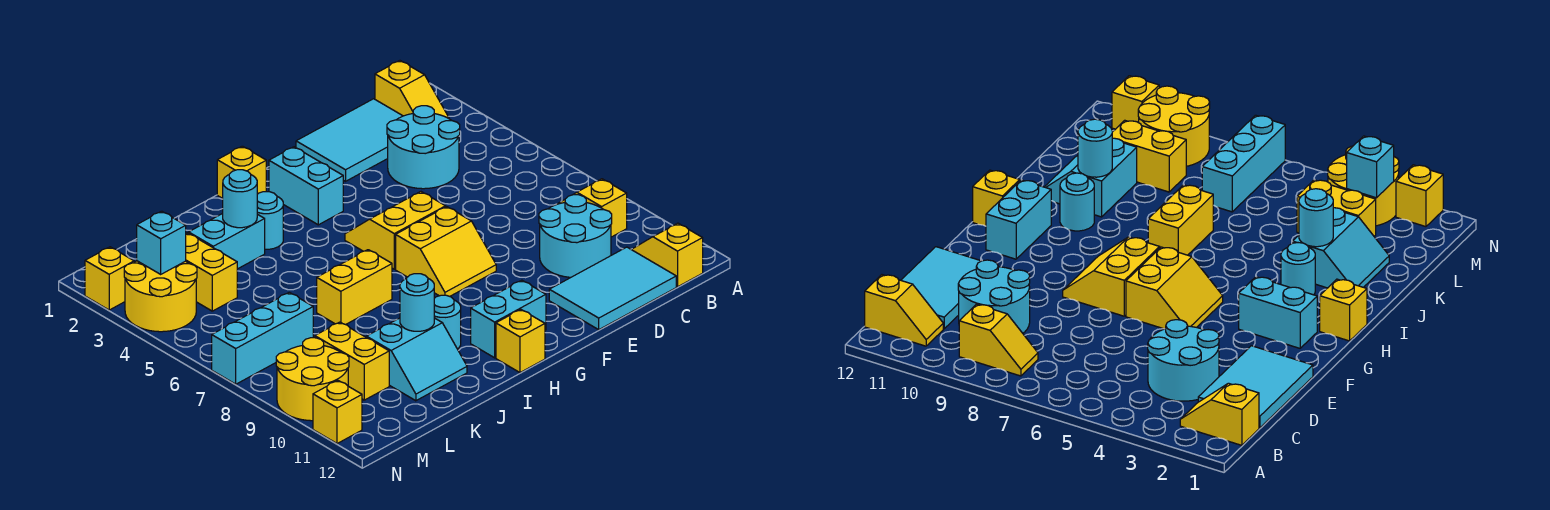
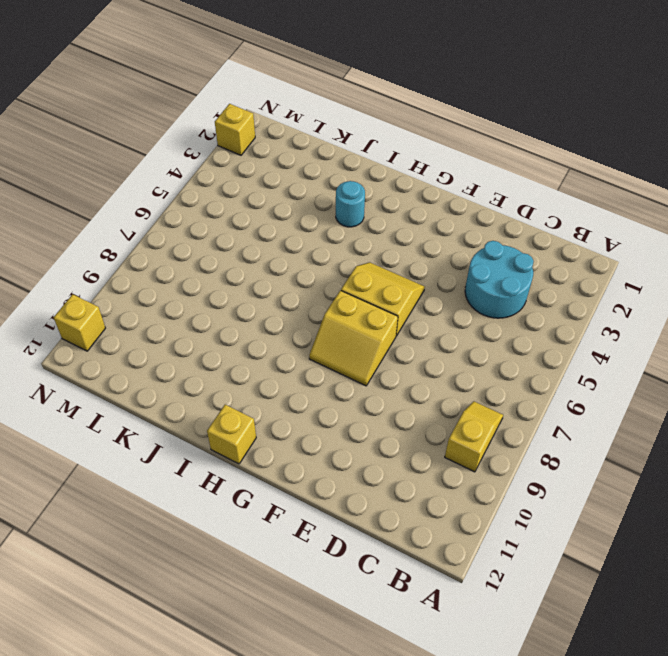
none -> yellow slope B1:B2 level 1 top 1
none -> yellow slope B11:B12 level 1 top 12
none -> cyan tile C1:E2 level 1

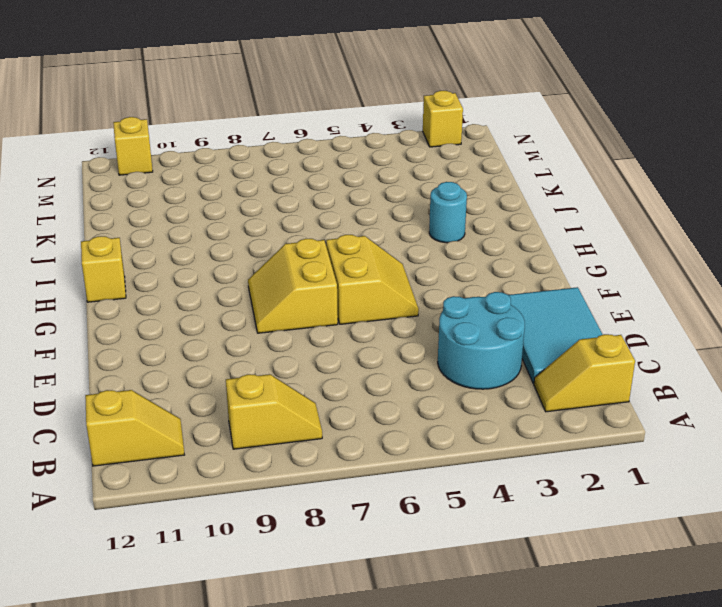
none -> cyan round brick C9:D10 level 1
none -> cyan tile C11:E12 level 1
none -> cyan brick G2:G3 level 1

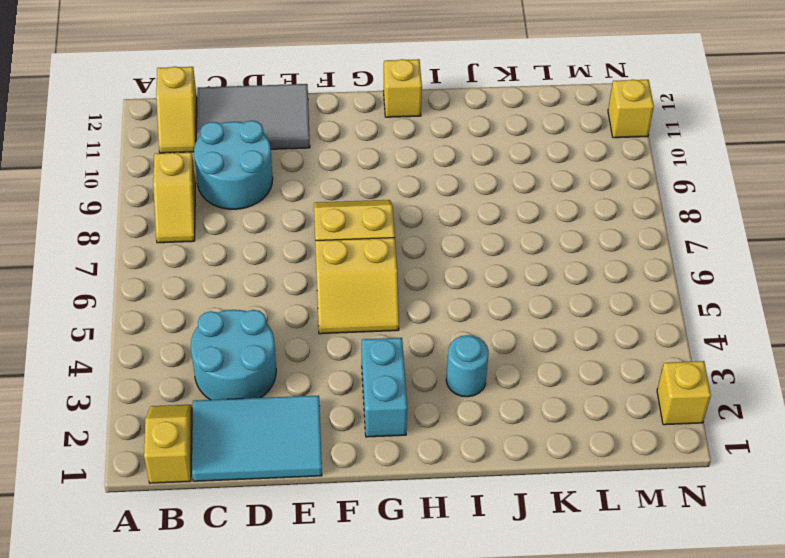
grey tile C11:E12 level 1 -> cyan tile C11:E12 level 1
none -> cyan brick G11:H11 level 1
none -> yellow brick H1 level 1
none -> yellow brick I7:J7 level 1

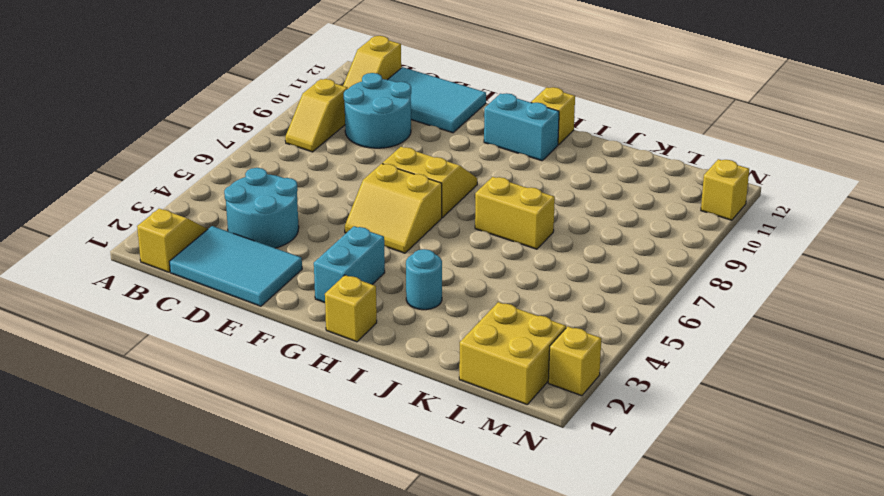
yellow brick L1:M2 level 1 -> none
none -> cyan round brick I10 level 1
none -> cyan slope J2:K3 level 1 top 3
none -> cyan slope J10:K11 level 1 top 10

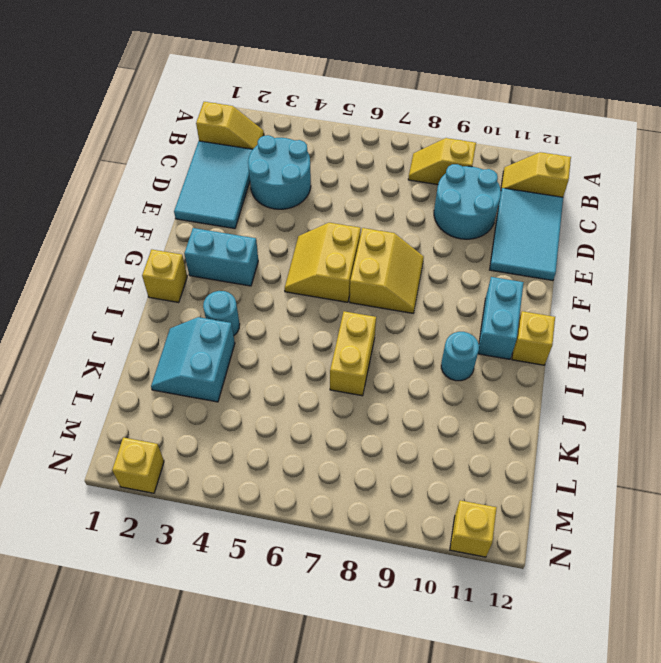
none -> cyan slope J10:K11 level 1 top 10
none -> yellow brick L3:L4 level 1
none -> cyan brick L7:N7 level 1

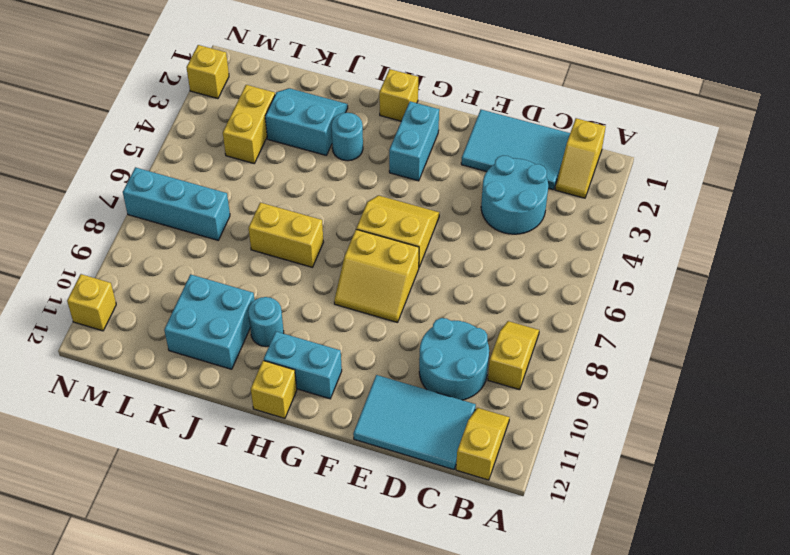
cyan brick J10:K11 level 1 -> cyan slope J10:K11 level 1 top 10
none -> yellow brick L9:L10 level 1
none -> yellow round brick M3:N4 level 1
none -> yellow round brick M9:N10 level 1

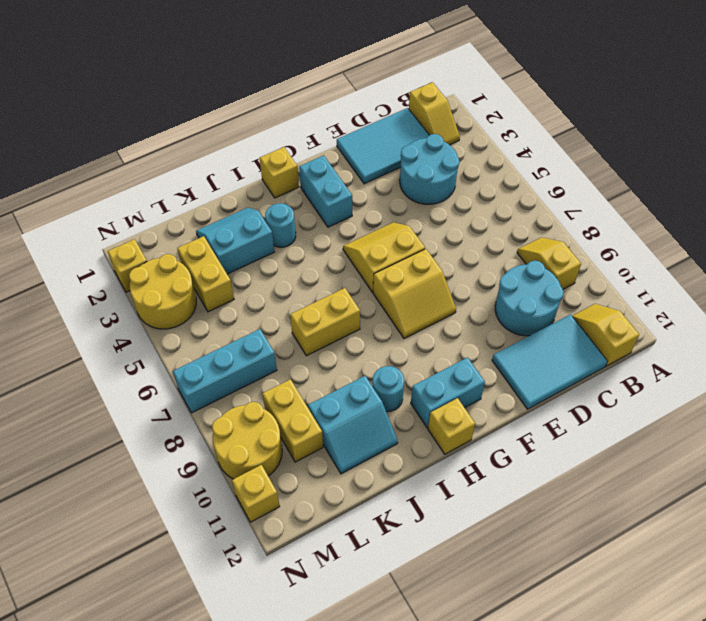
none -> cyan round brick J3 level 2
none -> cyan round brick J10 level 2
none -> cyan brick M3 level 2

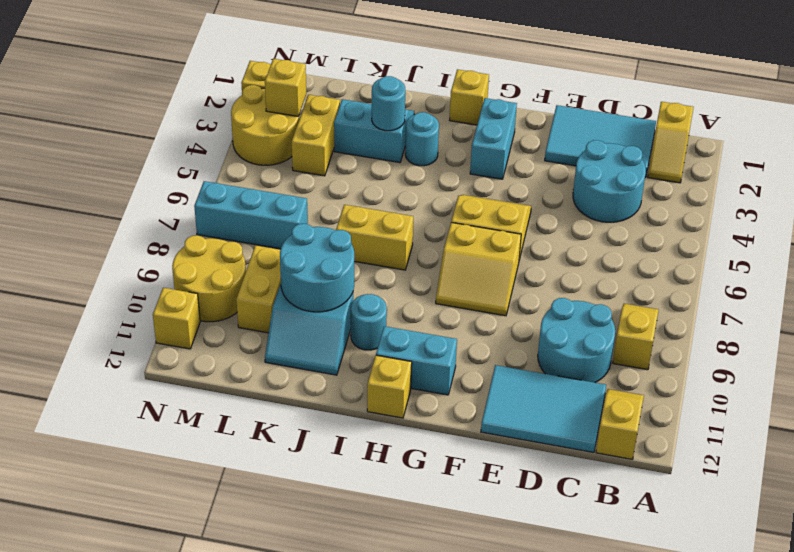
cyan round brick J9:K10 level 2 -> cyan round brick J10 level 2
yellow brick M3 level 2 -> cyan brick M3 level 2

